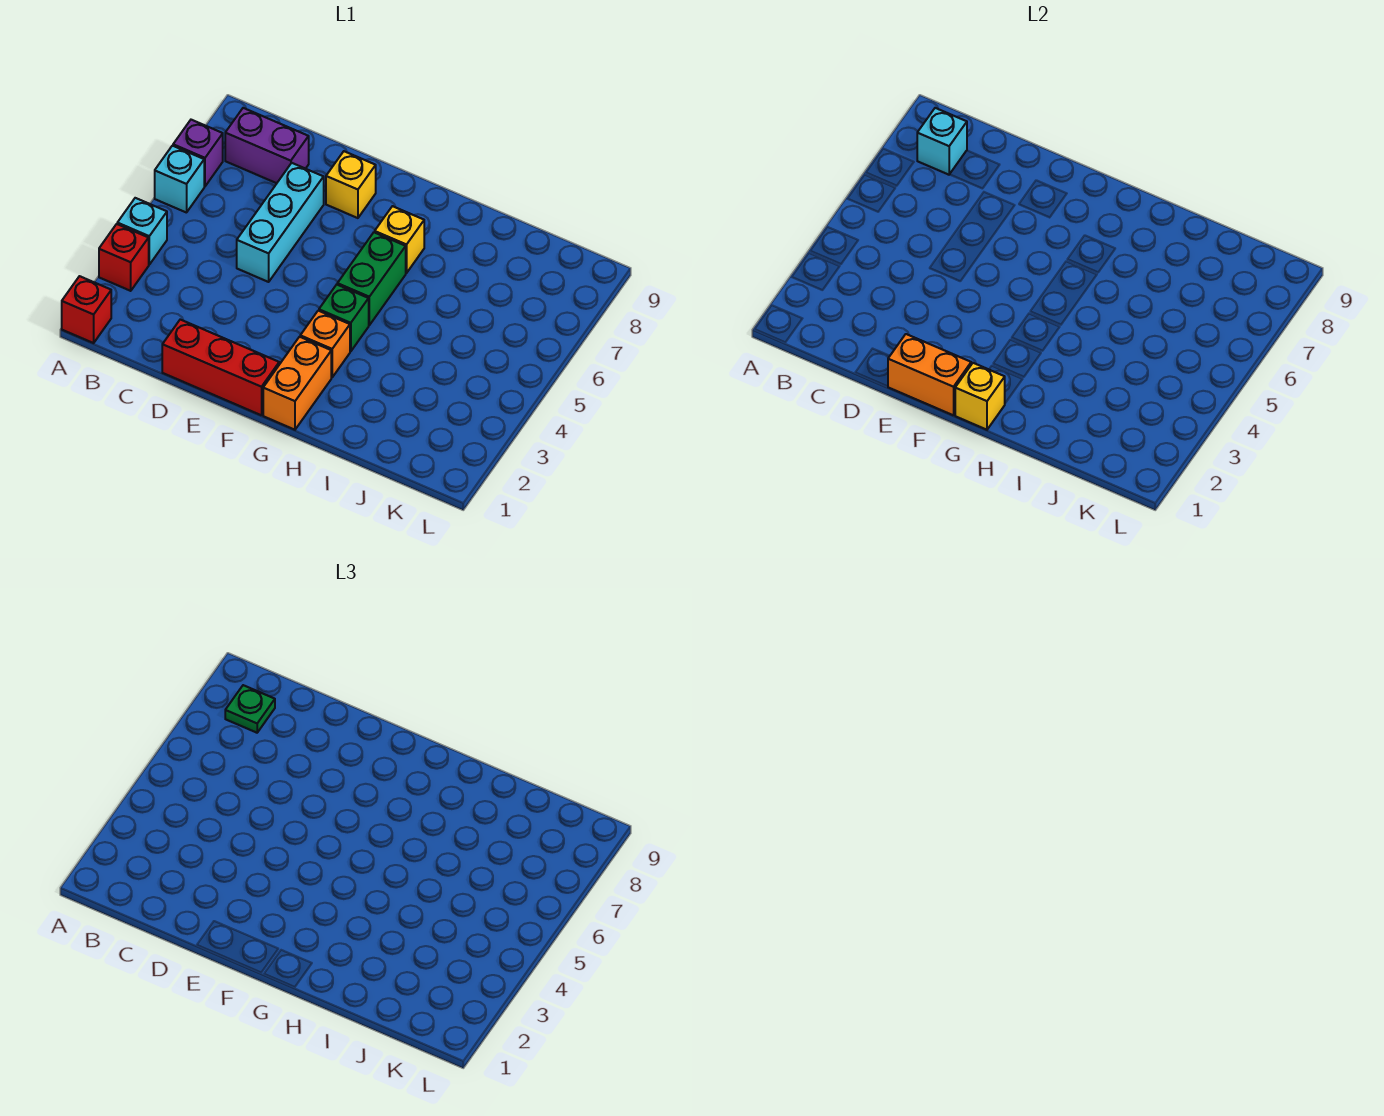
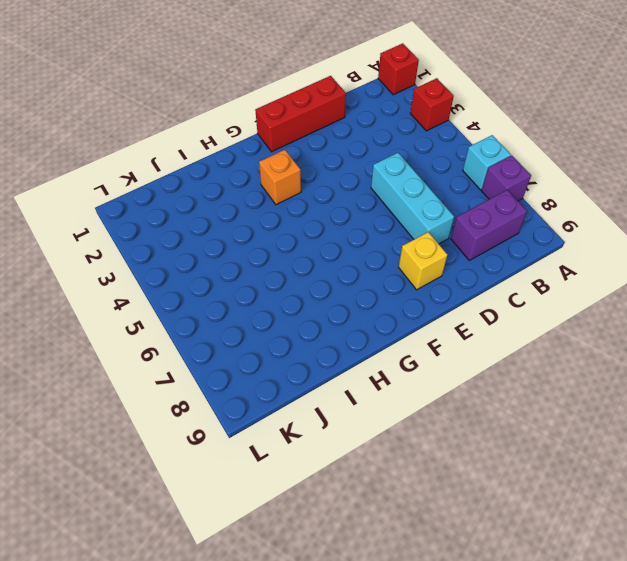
none -> cyan brick A4 level 1
none -> orange brick G1:G2 level 1
none -> green brick G4 level 1

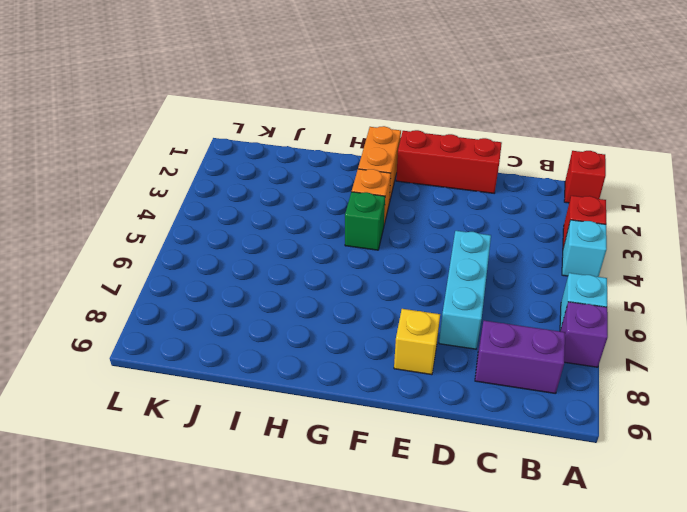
none -> green brick G5:G6 level 1
none -> yellow brick G7 level 1
none -> cyan brick B8 level 2

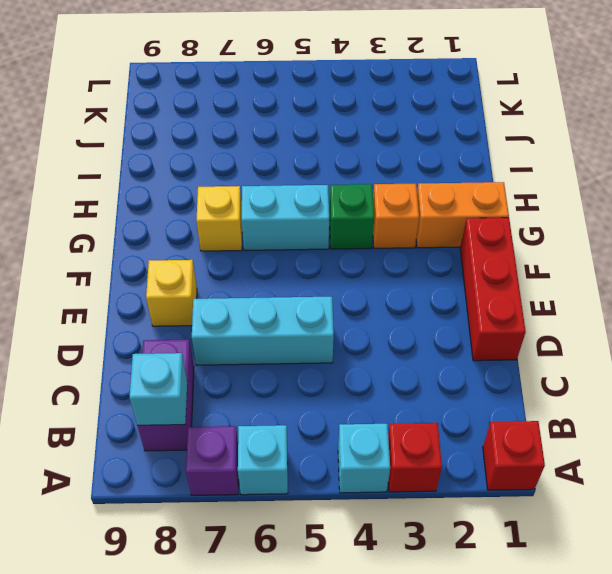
cyan brick G5:G6 level 1 -> green brick G5:G6 level 1
none -> orange brick E1:F1 level 2
none -> yellow brick G1 level 2
none -> green plate B8 level 3

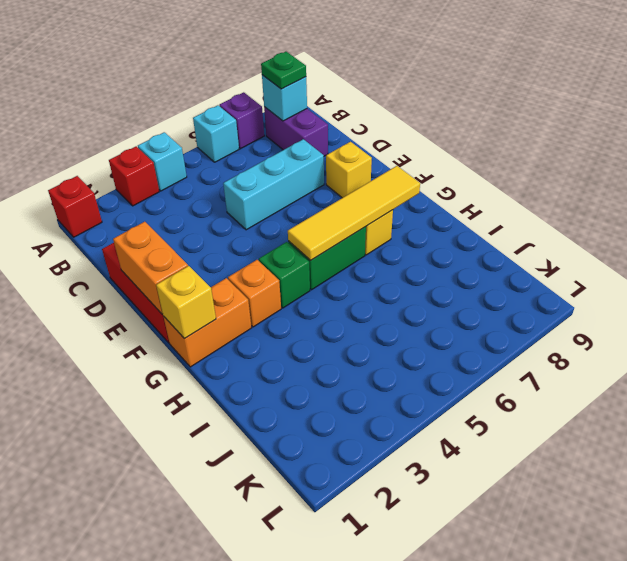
yellow tile G5:G8 level 2 -> none

